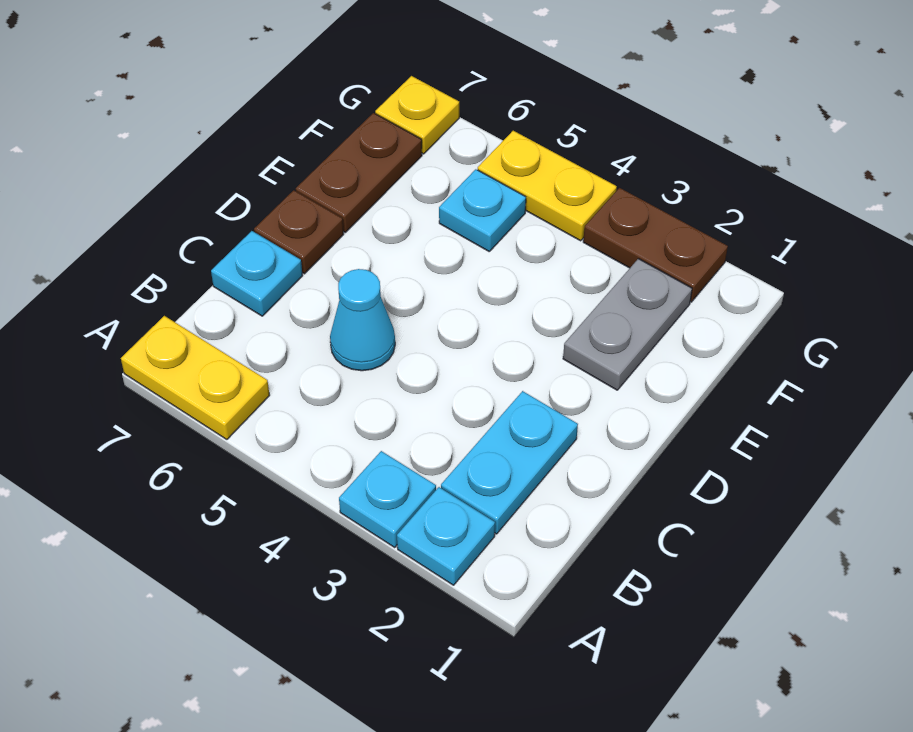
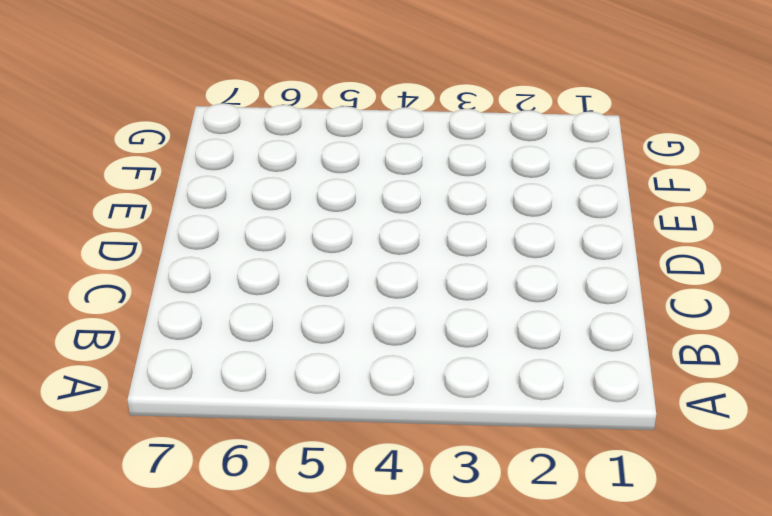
none -> cyan plate A2 level 1
none -> cyan plate A3 level 1
none -> yellow plate A6:A7 level 1

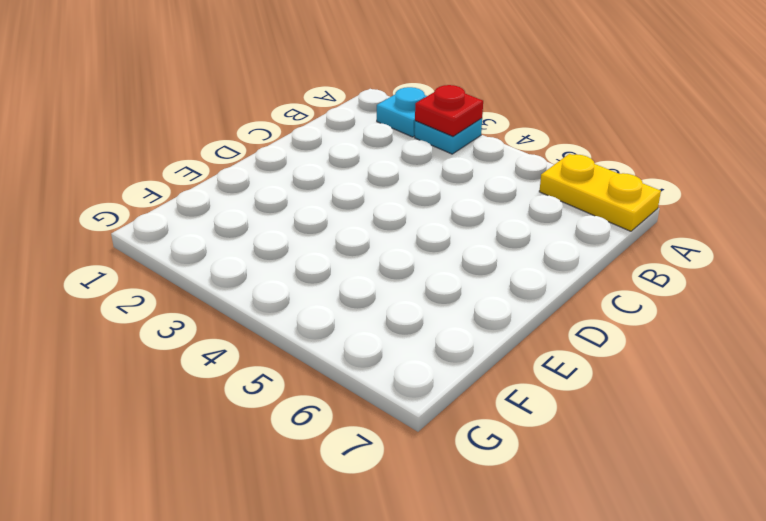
red plate A3 level 2 -> none
none -> cyan plate B2:C2 level 1
none -> cyan cone C5 level 1
none -> cyan plate C7 level 1

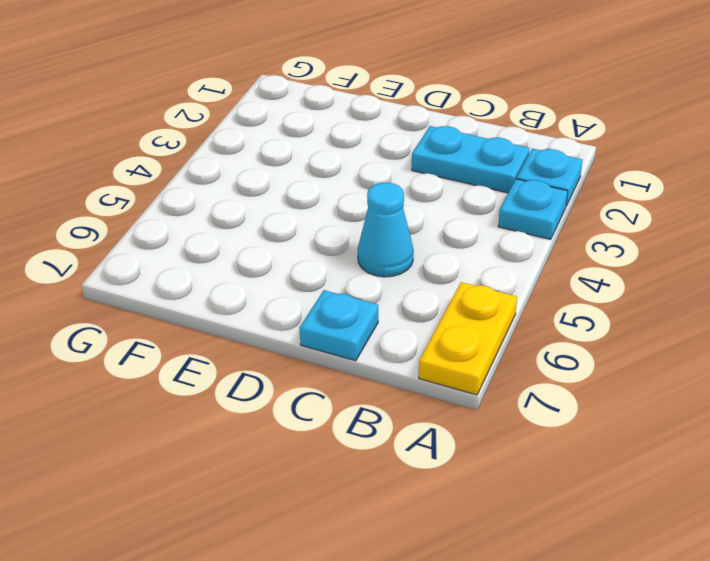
none -> brown plate D7 level 1
none -> grey plate E2:F2 level 1
none -> brown plate E7:F7 level 1

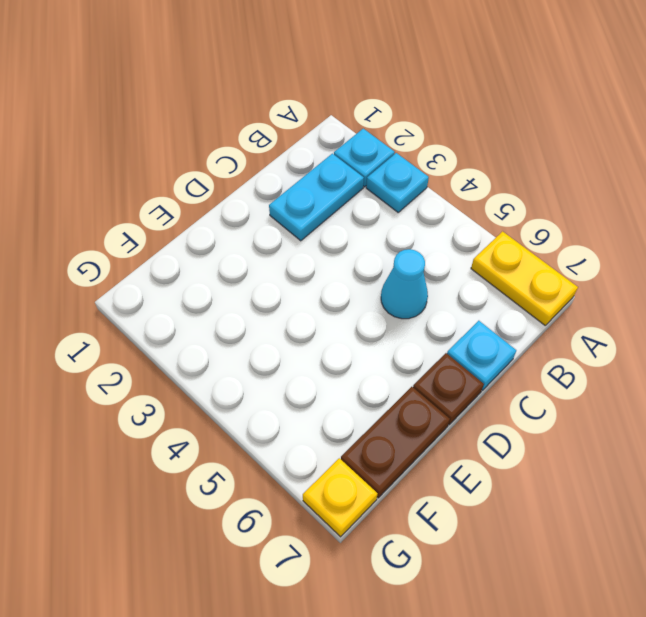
none -> grey plate E2:F2 level 1
none -> cyan plate F5 level 1
none -> brown plate G2:G3 level 1

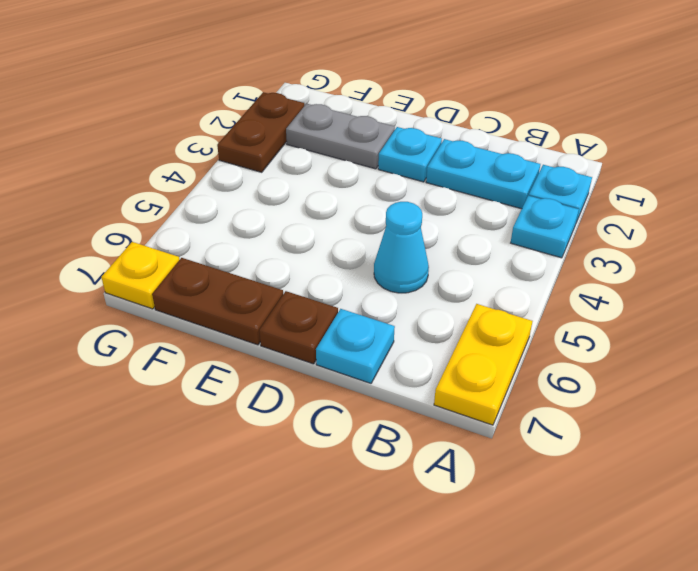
cyan plate D2 level 1 -> cyan plate F5 level 1
none -> yellow plate G4:G5 level 1

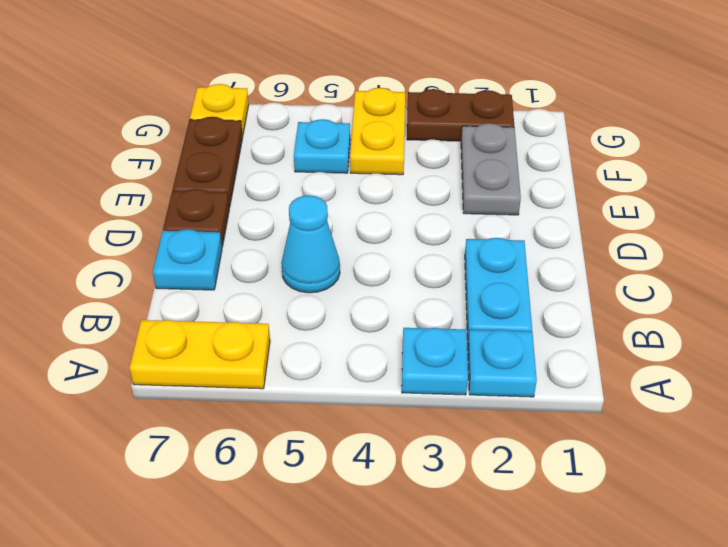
yellow plate F4:G4 level 1 -> yellow plate G4:G5 level 1

